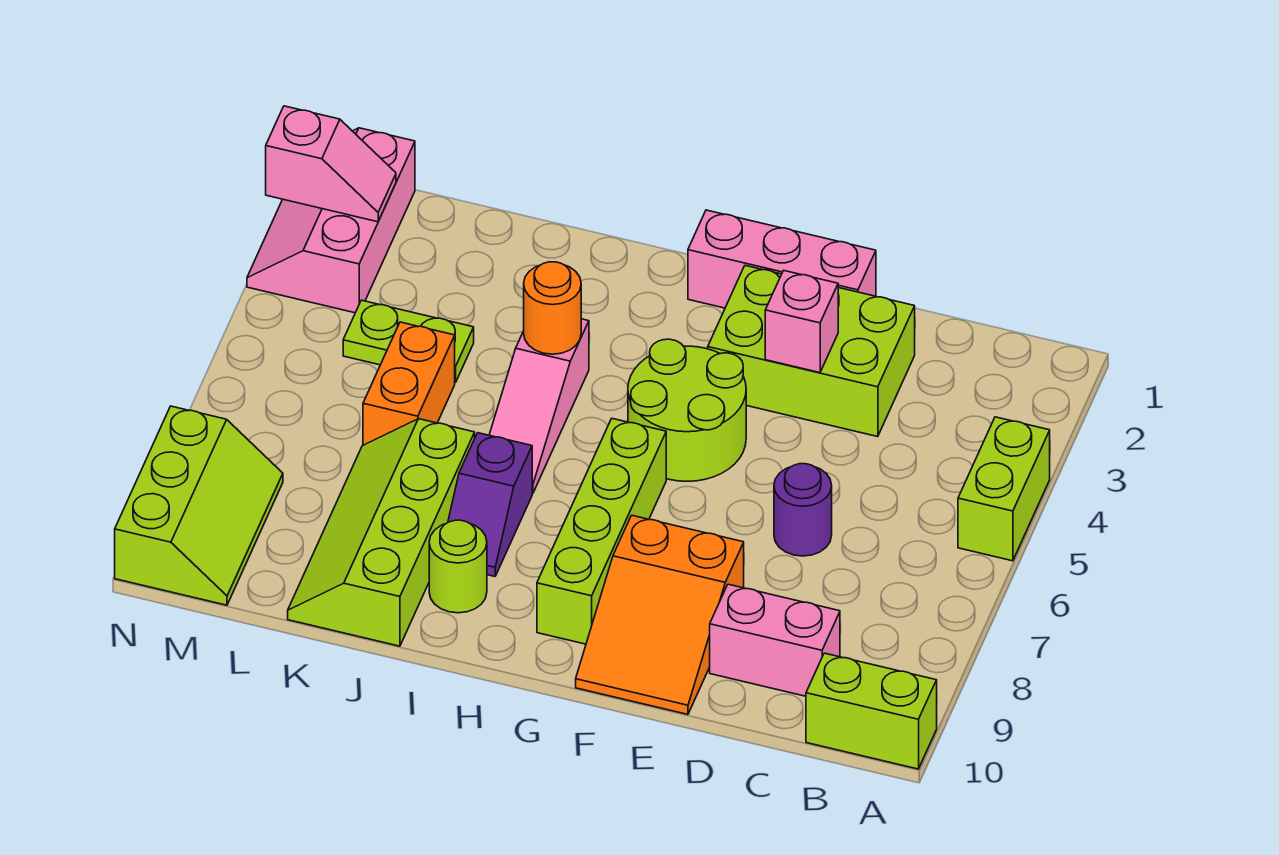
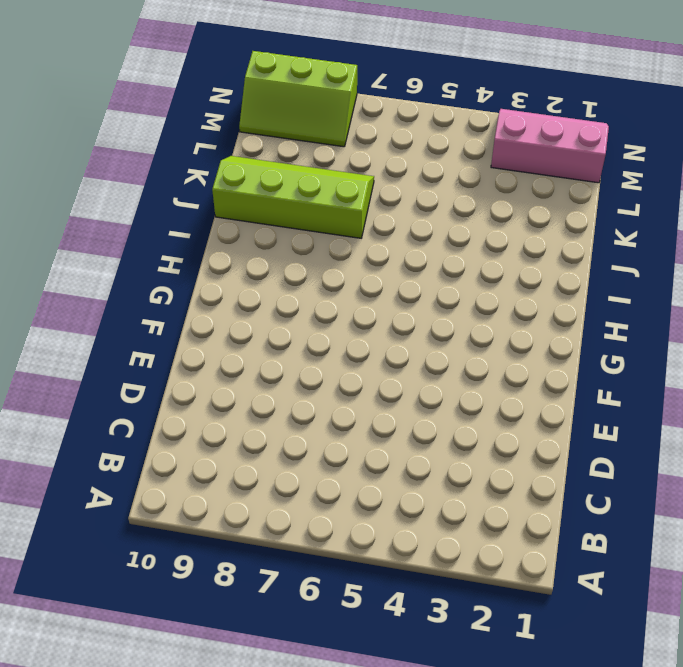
none -> lime brick A4:A5 level 1
none -> lime brick A10:B10 level 1
none -> pink brick C9:D9 level 1

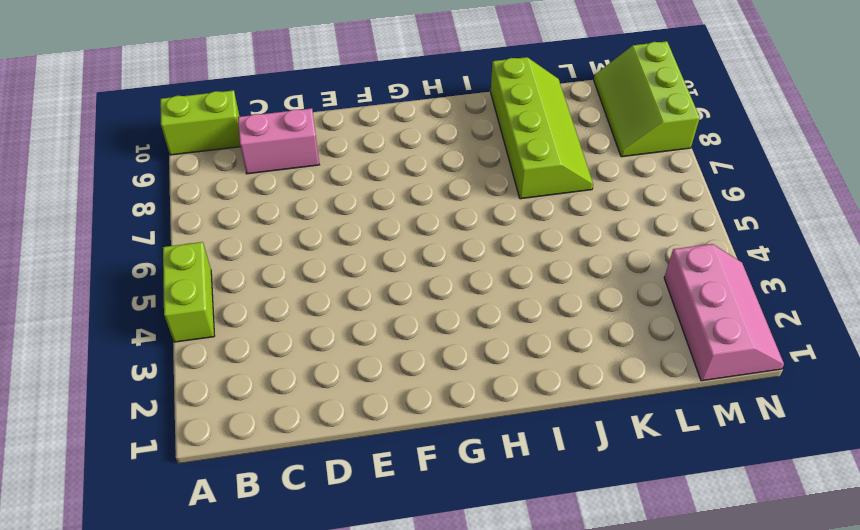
none -> lime brick D2:F3 level 1
none -> purple round brick D6 level 1
none -> pink brick E1:G1 level 1

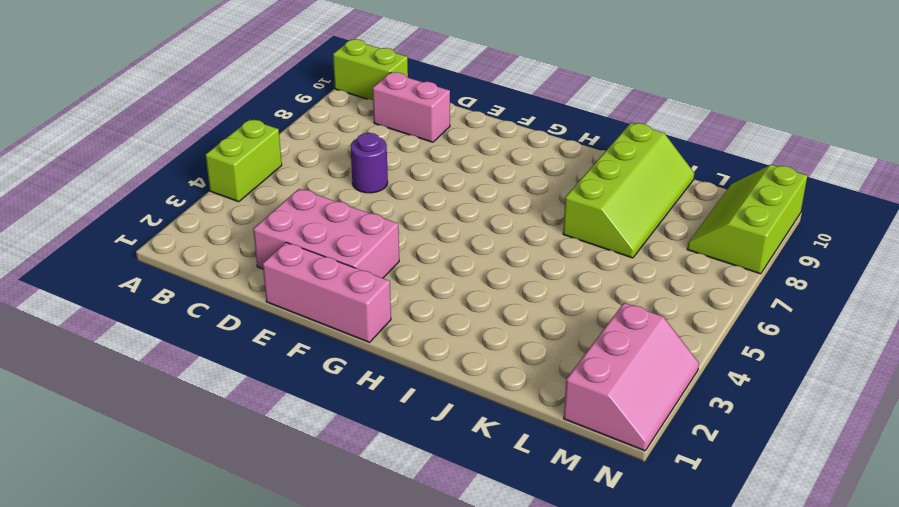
pink brick D2:F3 level 1 -> lime brick D2:F3 level 1
none -> orange slope E8:F10 level 1 top 8
none -> lime round brick F4:G5 level 1
none -> lime brick G6:G9 level 1

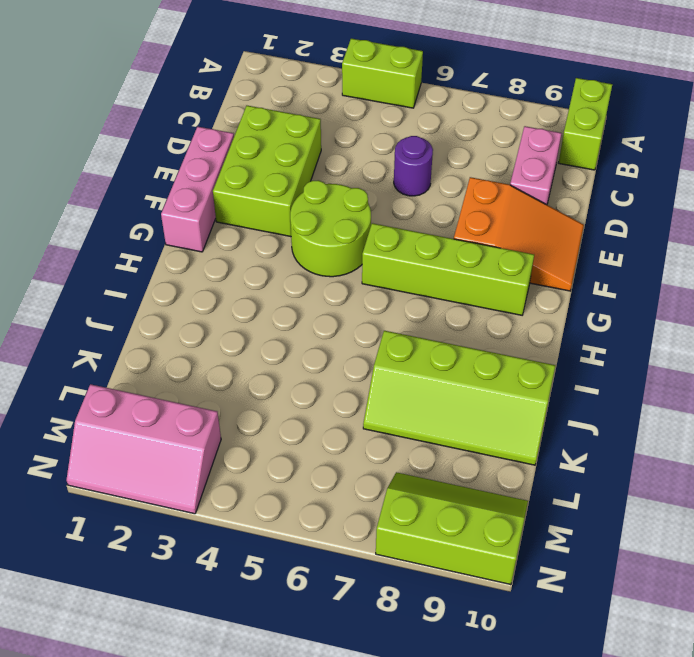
none -> pink slope I4:I6 level 1 top 4
none -> purple slope I7:I8 level 1 top 7
none -> lime round brick I9 level 1

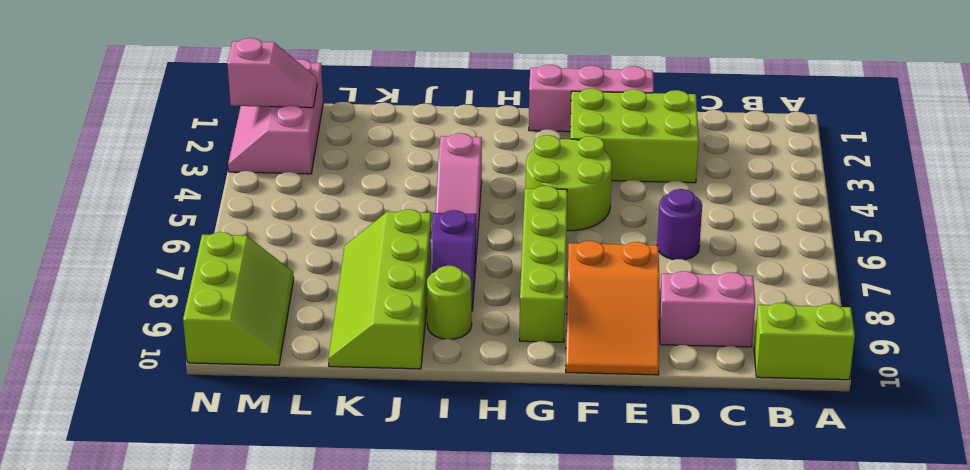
none -> lime brick A4:A5 level 1
none -> lime plate K4:L4 level 1
none -> orange brick K5:K6 level 1

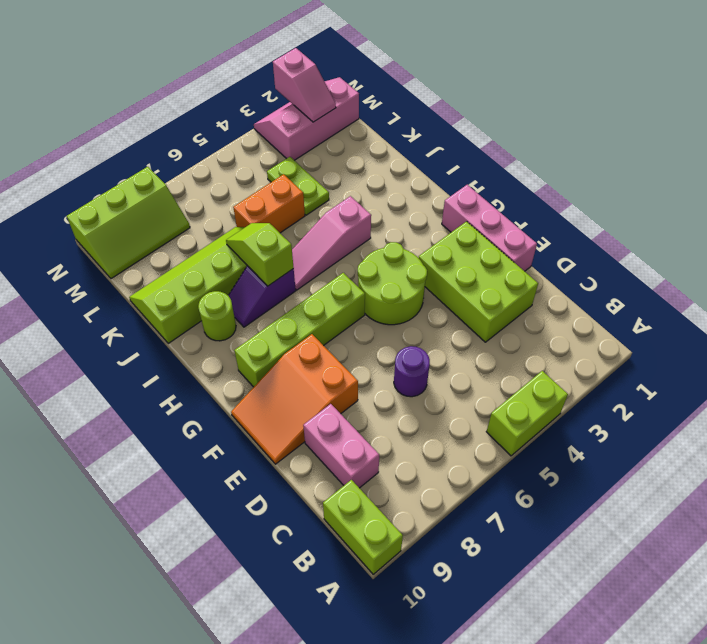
lime slope I7:J7 level 2 top I -> none
none -> pink brick E3 level 2
none -> orange round brick I4 level 2

